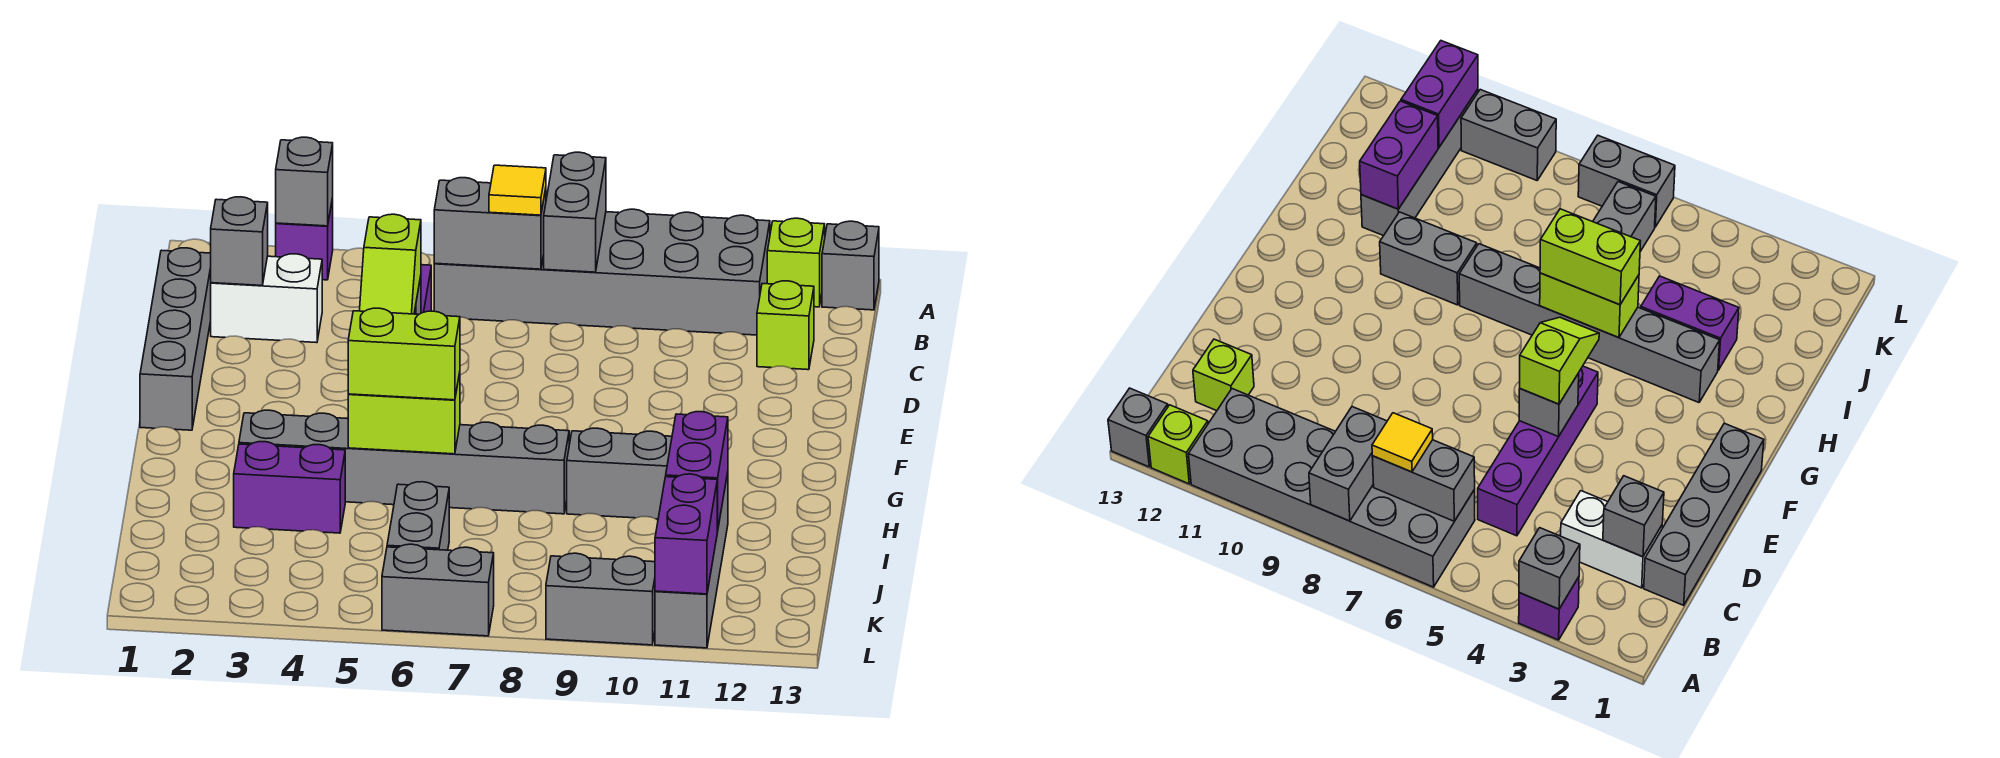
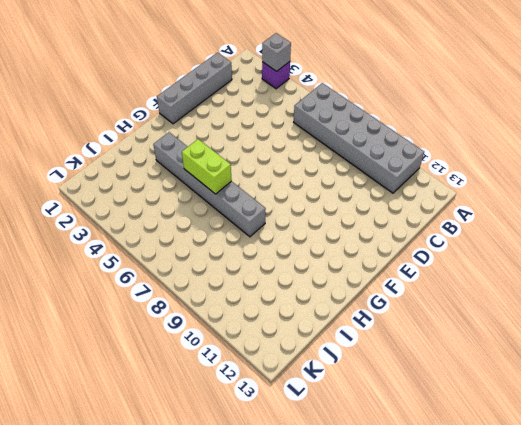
none -> lime brick A12 level 1
none -> grey brick A13 level 1
none -> white brick C2:C3 level 1

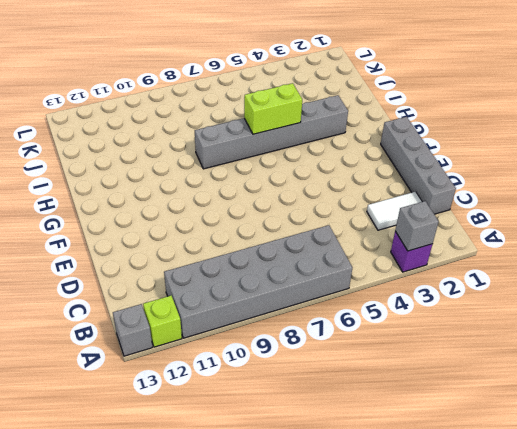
white tile C2:C3 level 1 -> white brick C2:C3 level 1
none -> purple brick C5:F5 level 1
none -> lime brick C12 level 1
none -> grey brick H9:H10 level 1

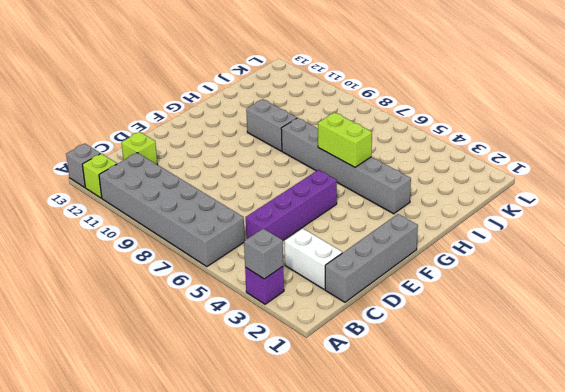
none -> purple brick I3:I4 level 1
none -> grey brick I11:L11 level 1
none -> grey brick J6:K6 level 1

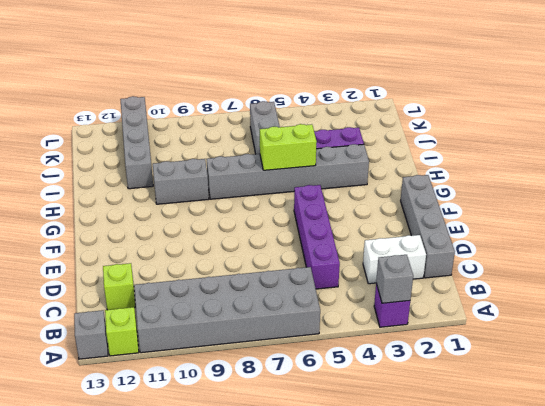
none -> grey brick L6:L7 level 1
none -> grey brick L9:L10 level 1
none -> grey brick A8:B8 level 2

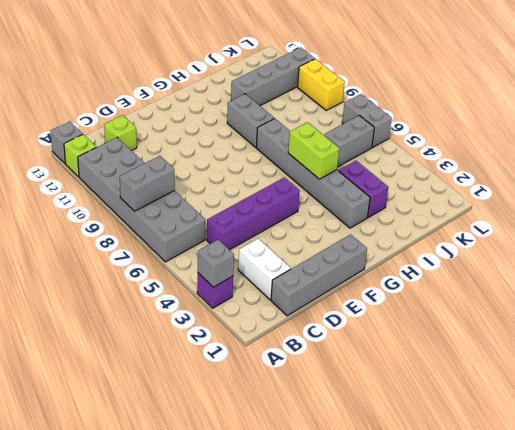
yellow brick L9:L10 level 1 -> grey brick L9:L10 level 1
none -> grey brick B6:B7 level 2
none -> grey brick C2 level 2
none -> grey brick E5 level 2

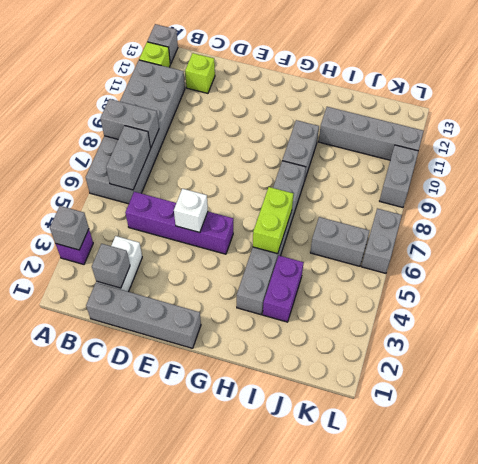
white brick E5 level 2 -> grey brick E5 level 2
none -> purple brick I11:J11 level 2
none -> purple brick K11:L11 level 2
none -> yellow tile B7 level 3

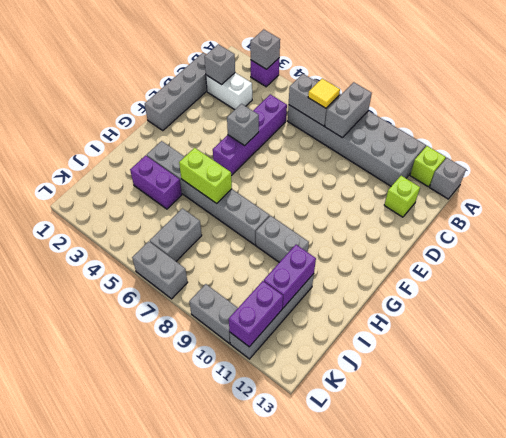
none -> lime slope E5:F5 level 3 top E
none -> lime brick H5:H6 level 3

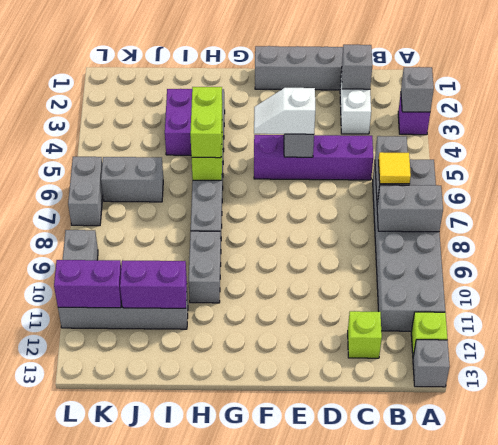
white slope E5:F5 level 3 top E -> lime slope E5:F5 level 3 top E

